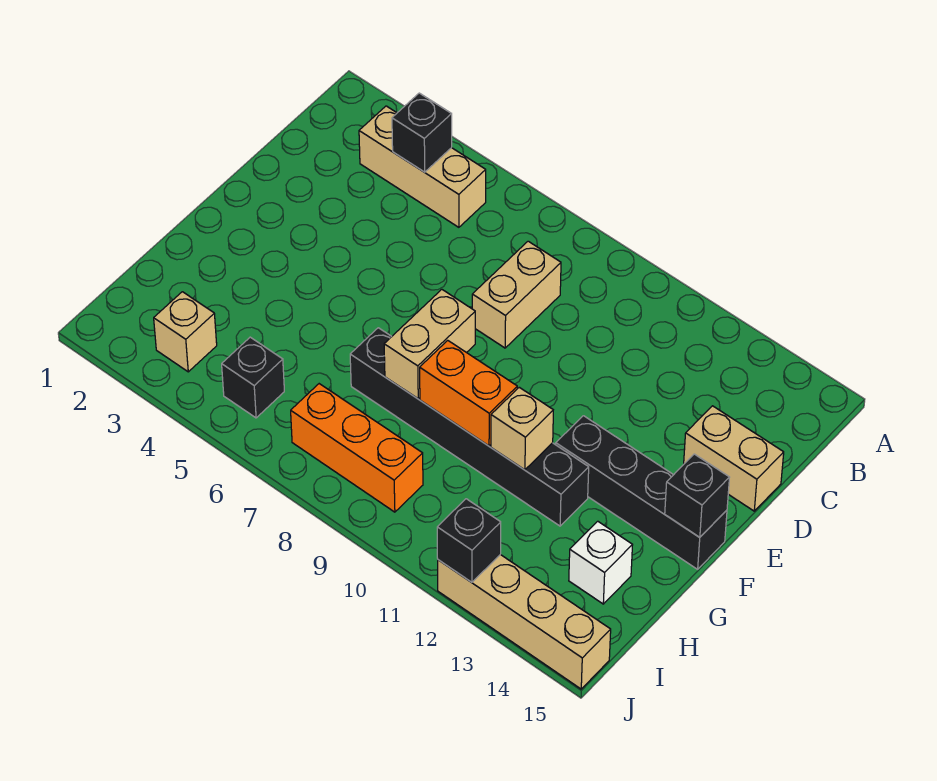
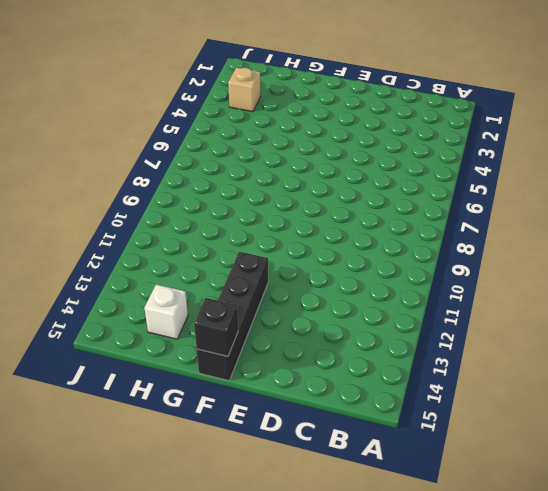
none -> tan brick B3:B5 level 1
none -> tan brick C8:D8 level 1
none -> tan brick D14:D15 level 1

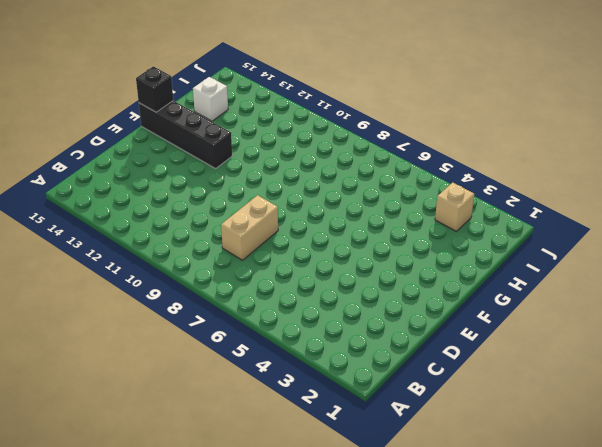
none -> tan brick B3:B5 level 1
none -> tan brick D14:D15 level 1
none -> black brick G7:G12 level 1

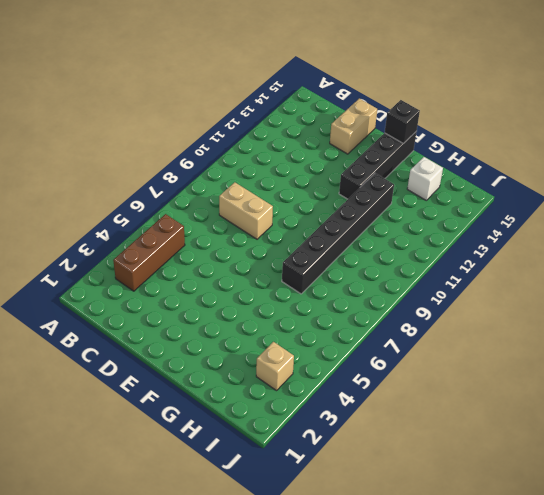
brown brick B3:B5 level 1 -> tan brick B3:B5 level 1
none -> black brick I5 level 1
none -> orange brick I7:I9 level 1
none -> tan brick J12:J15 level 1

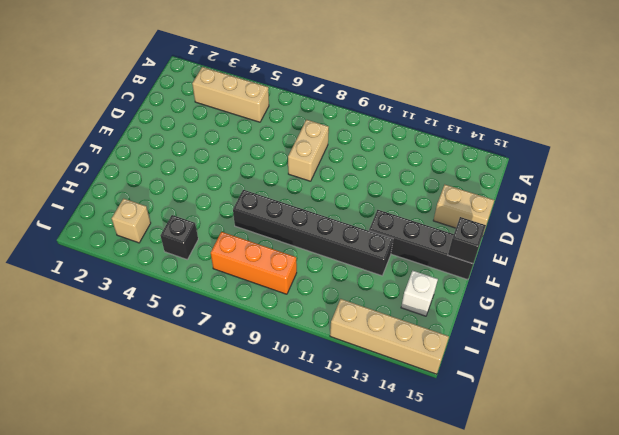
none -> black brick B4 level 2
none -> tan brick F8:G8 level 2
none -> orange brick G9:G10 level 2

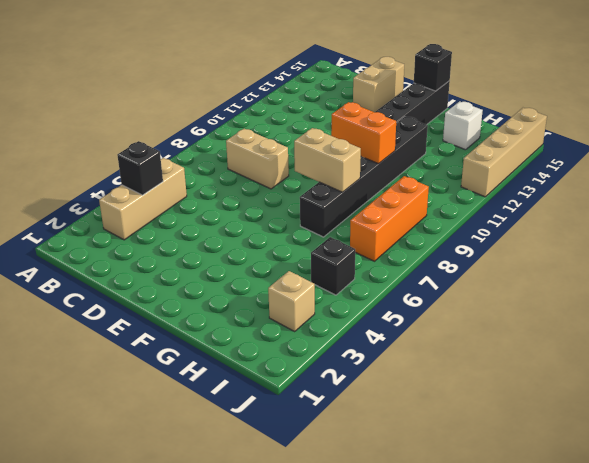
orange brick F10:G10 level 2 -> orange brick G9:G10 level 2
none -> tan brick G11 level 2
none -> black brick J12 level 2

